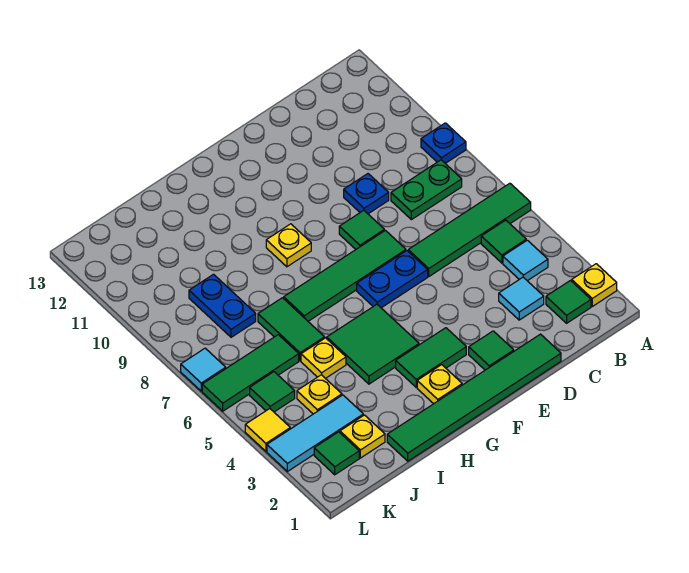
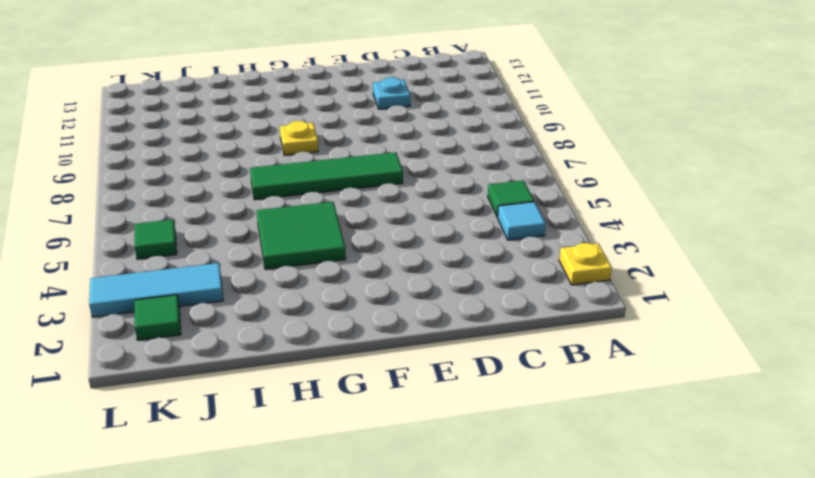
cyan plate D11 level 1 -> none
none -> green tile A6:D6 level 1
none -> blue plate A9 level 1
none -> green tile B2 level 1

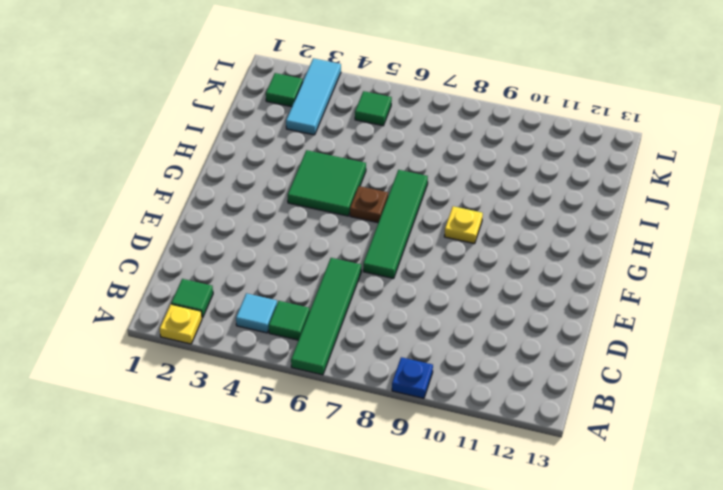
brown plate G6 level 1 -> none
none -> green plate B8:C8 level 1
none -> cyan tile C3 level 1
none -> green tile D1:I1 level 1

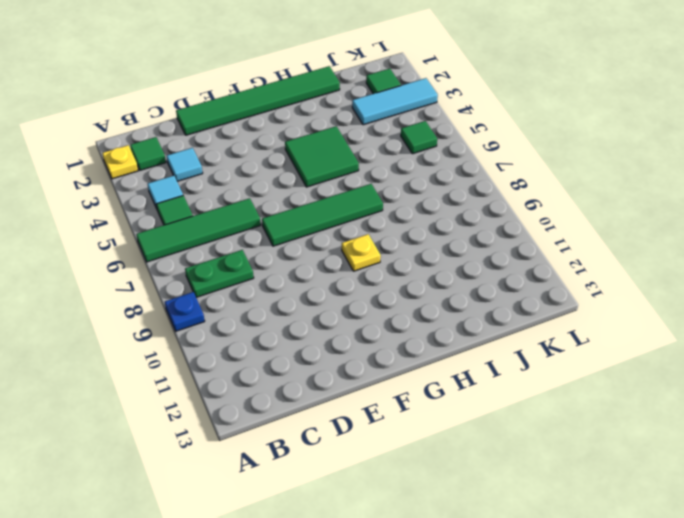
none -> blue plate D9 level 1
none -> green tile E2 level 1
none -> blue plate E6:F6 level 1

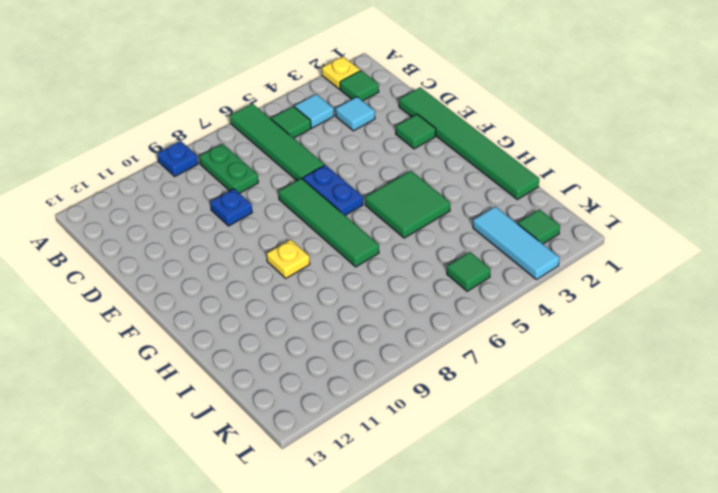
none -> green tile E8 level 1
none -> green tile F3:G3 level 1
none -> yellow plate G2 level 1

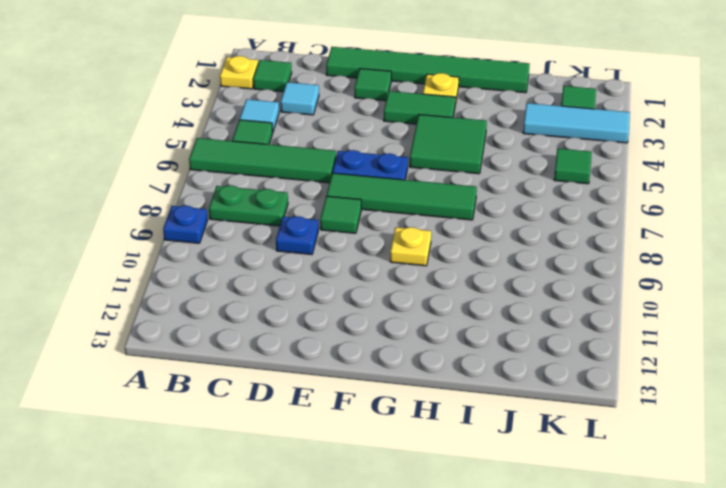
none -> yellow plate I5 level 1
none -> green tile I6:I7 level 1
none -> yellow plate J2 level 1

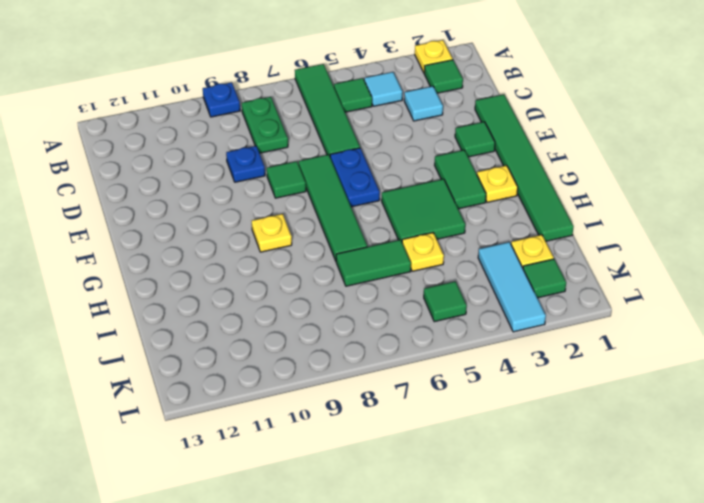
none -> yellow plate J4 level 1
none -> green tile J6:L6 level 1
none -> blue plate J8:J9 level 1

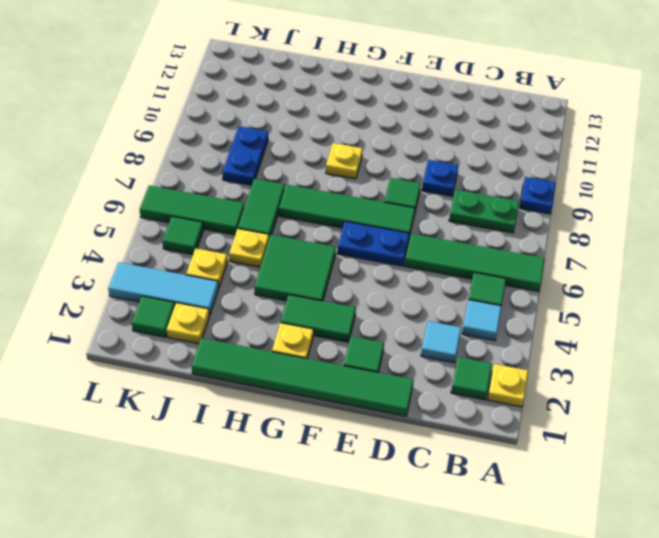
none -> yellow tile L4 level 1
none -> cyan tile L7 level 1

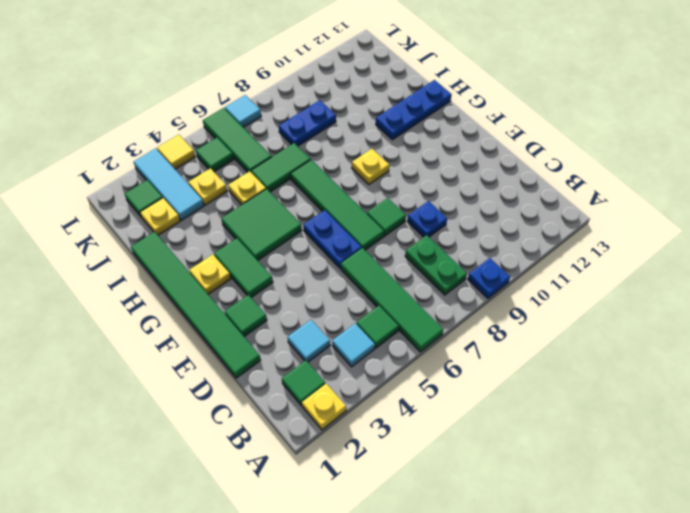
blue plate H11:H13 level 1 -> none

